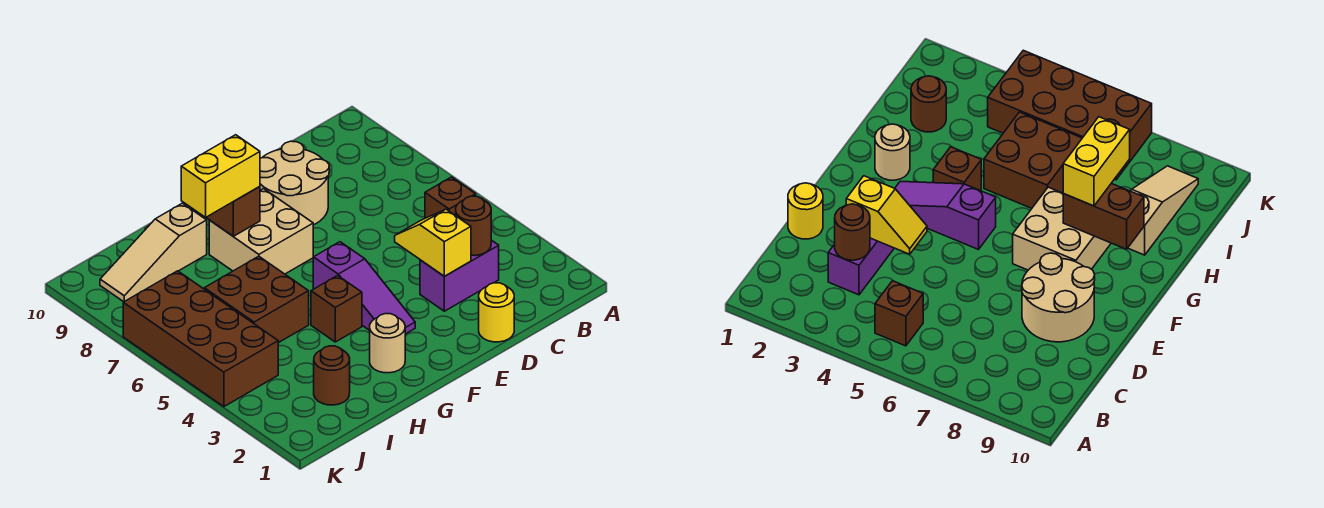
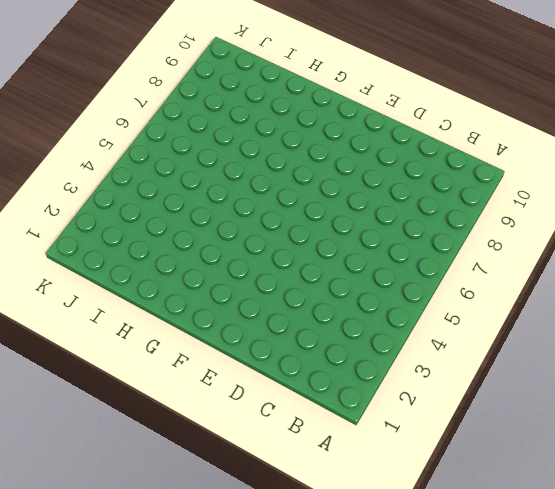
none -> brown brick B5 level 1
none -> purple brick C3:D3 level 1
none -> yellow round brick D1 level 1

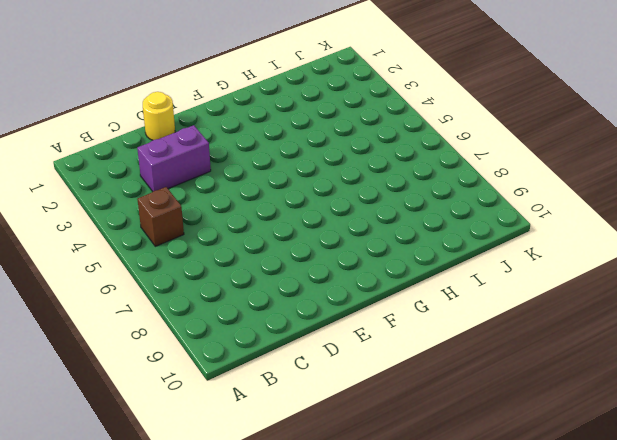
none -> tan round brick D8:E9 level 1
none -> purple slope F3:F5 level 1 top 5
none -> tan brick F7:G8 level 1

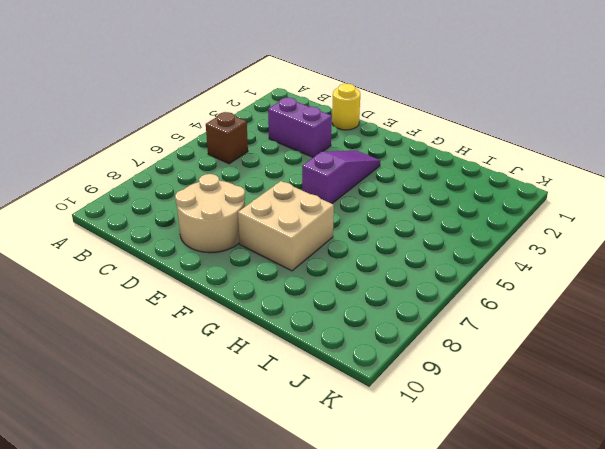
none -> tan round brick G2 level 1
none -> brown brick G4 level 1
none -> brown brick H5:I6 level 1

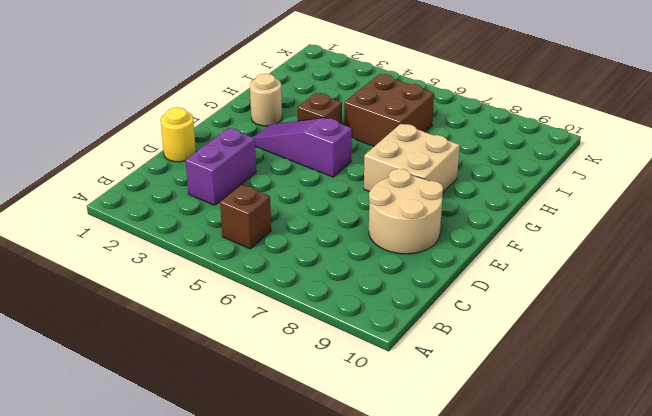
none -> tan slope H9:J9 level 1 top H
none -> brown round brick I2 level 1
none -> brown brick J4:K7 level 1

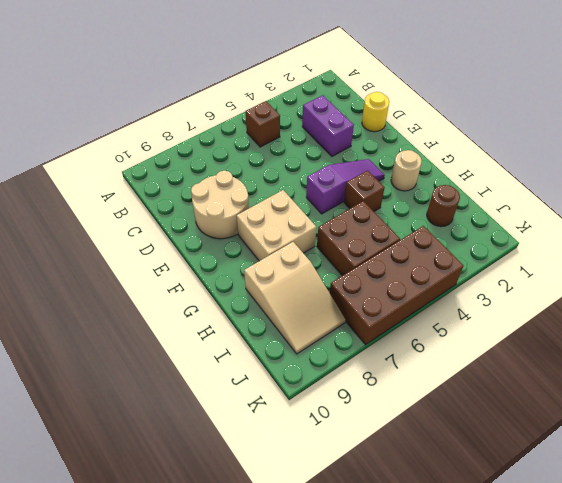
tan slope H8:J9 level 1 top H -> tan slope H9:J9 level 1 top H
none -> brown round brick C3 level 2
none -> yellow slope D3:D4 level 2 top 3
none -> brown brick G8:G9 level 2

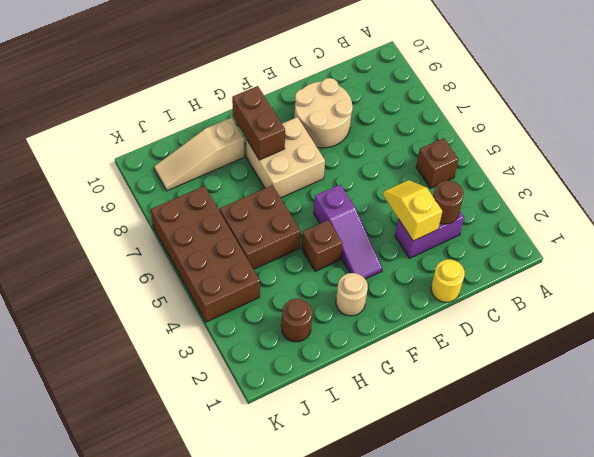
none -> yellow brick G8:H8 level 3

